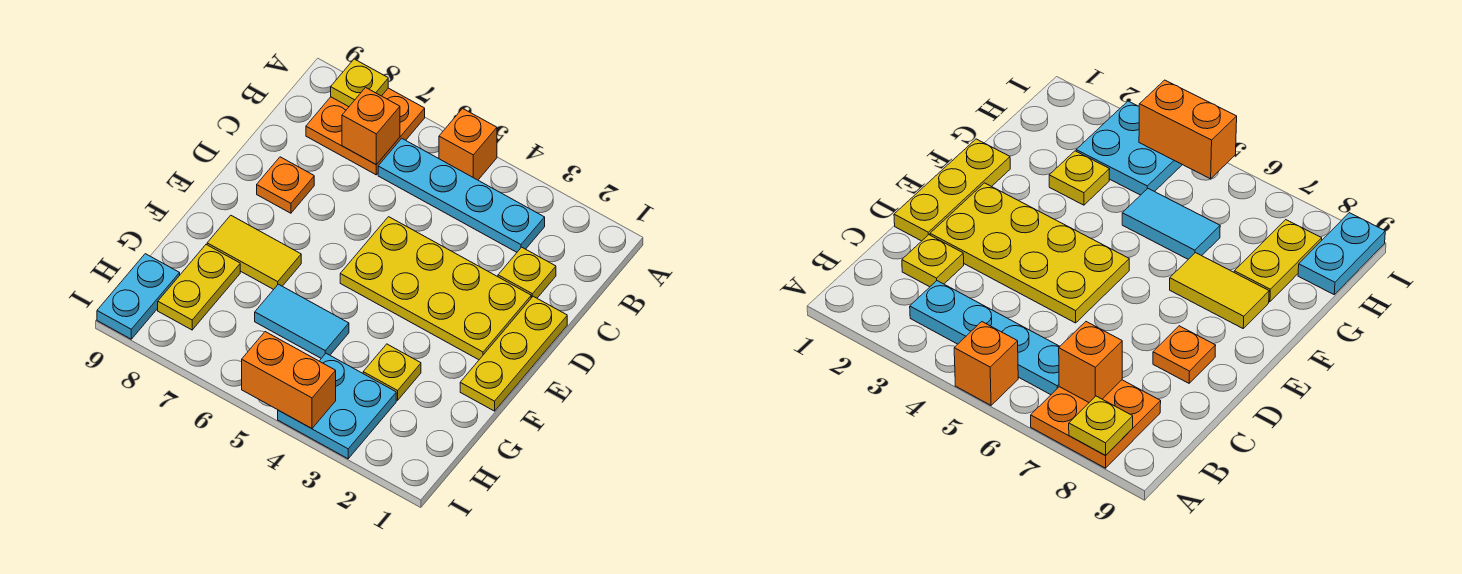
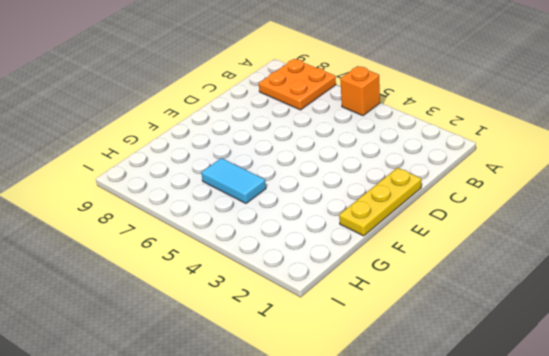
none -> cyan plate B3:B6 level 1
none -> yellow plate C2 level 1
none -> yellow plate D2:E5 level 1

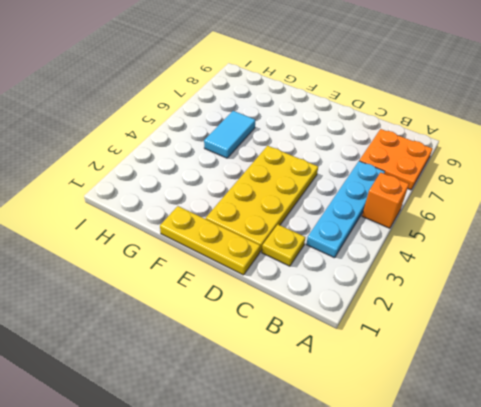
none -> orange plate D8 level 1
none -> yellow tile F7:F8 level 1
none -> yellow plate G3 level 1

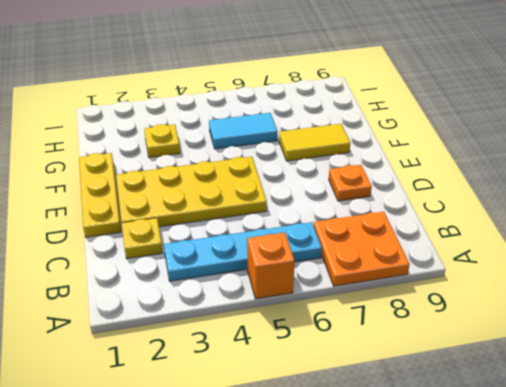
none -> yellow plate G8:H8 level 1
none -> cyan plate H3:I4 level 1
none -> cyan plate H9:I9 level 1

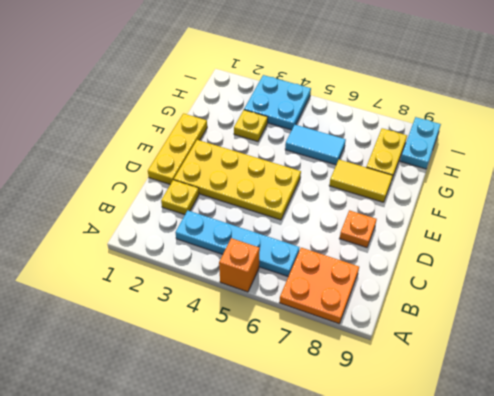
none -> yellow plate A8 level 2
none -> orange brick B7 level 2
none -> orange brick I4:I5 level 2

